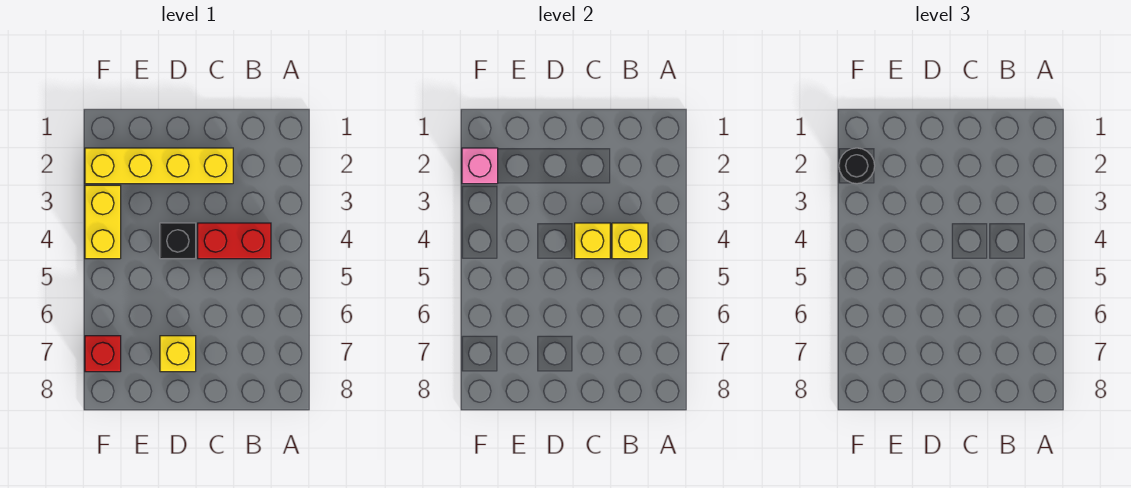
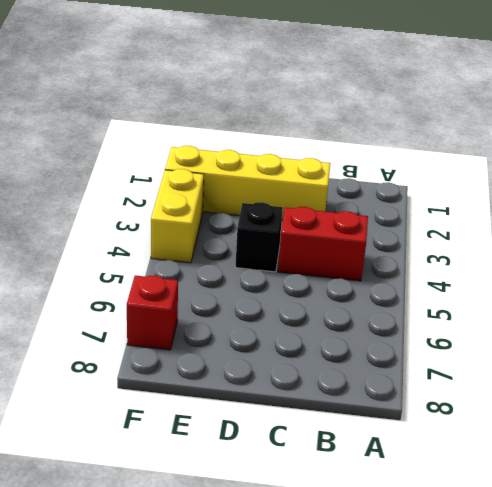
none -> yellow brick D7 level 1
none -> yellow brick B4 level 2

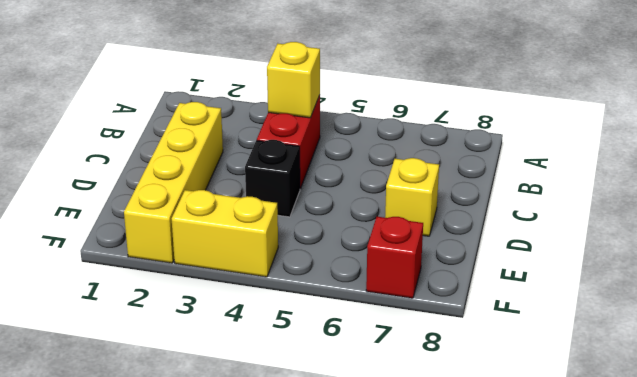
none -> yellow brick C4 level 2
none -> pink brick F2 level 2

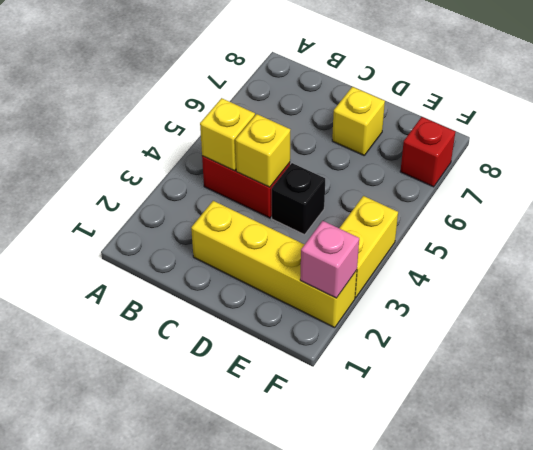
none -> black round brick F2 level 3

